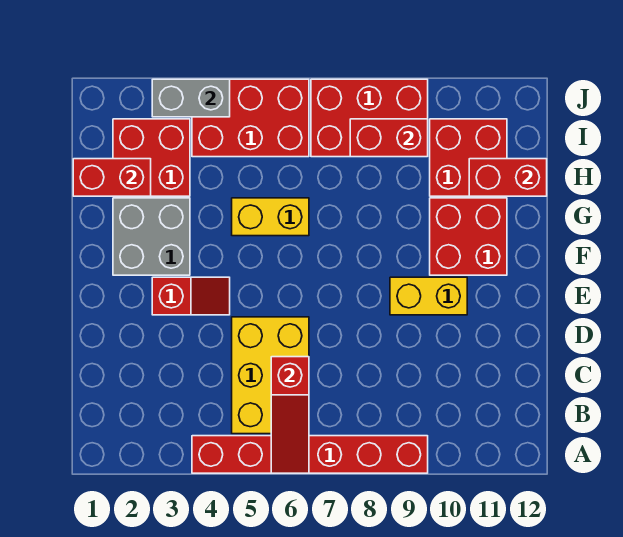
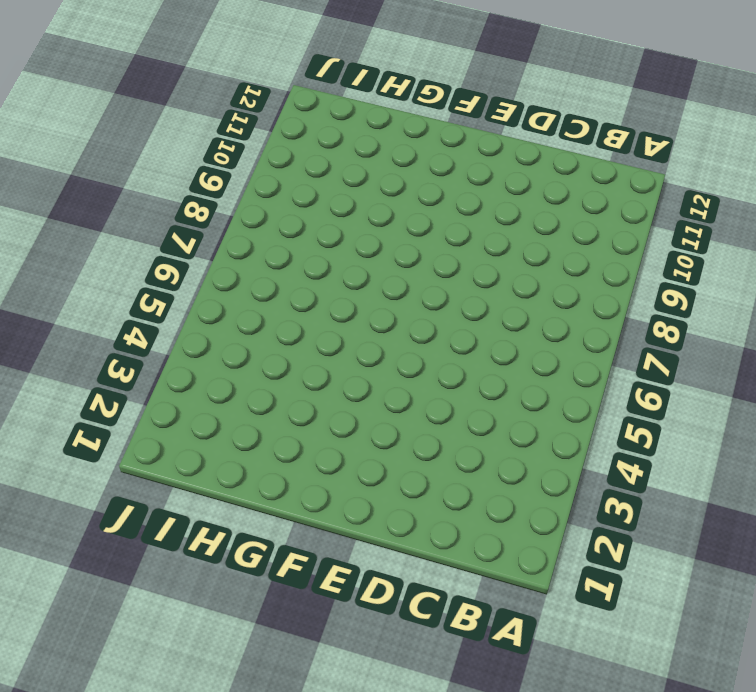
none -> red brick A4:A9 level 1
none -> yellow brick B5:D6 level 1
none -> red slope E3:E4 level 1 top 3

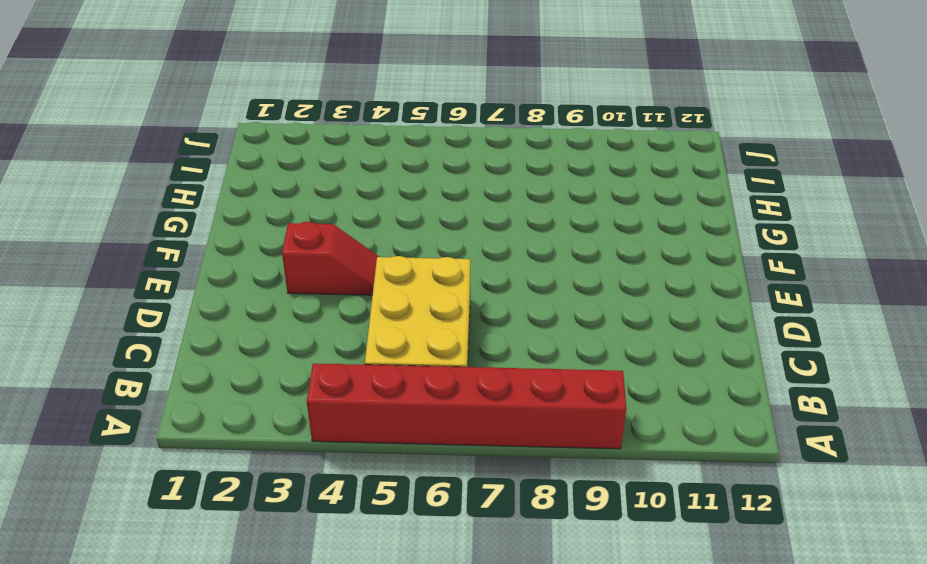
none -> yellow brick E9:E10 level 1
none -> grey brick F2:G3 level 1
none -> red brick F10:G11 level 1

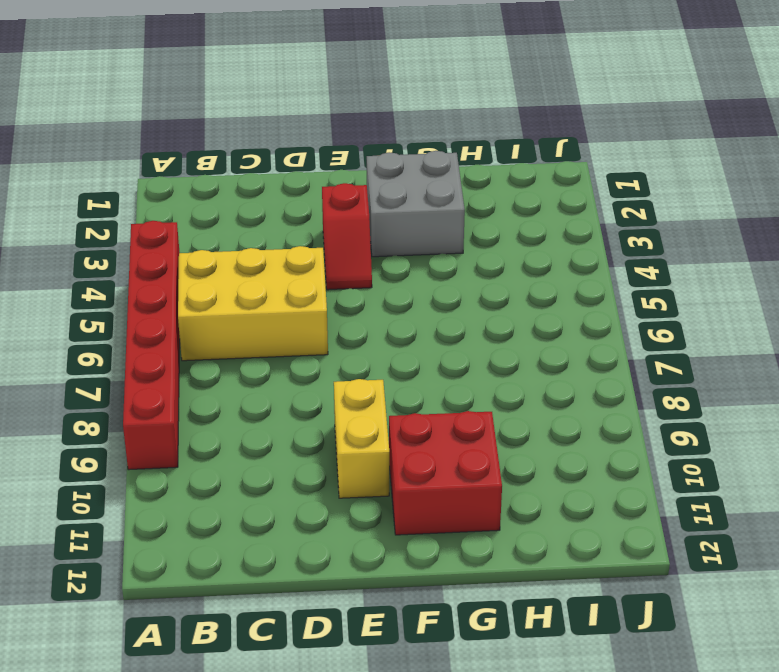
none -> yellow brick G5:G6 level 1
none -> red brick H2:I3 level 1
none -> red brick H10:I11 level 1

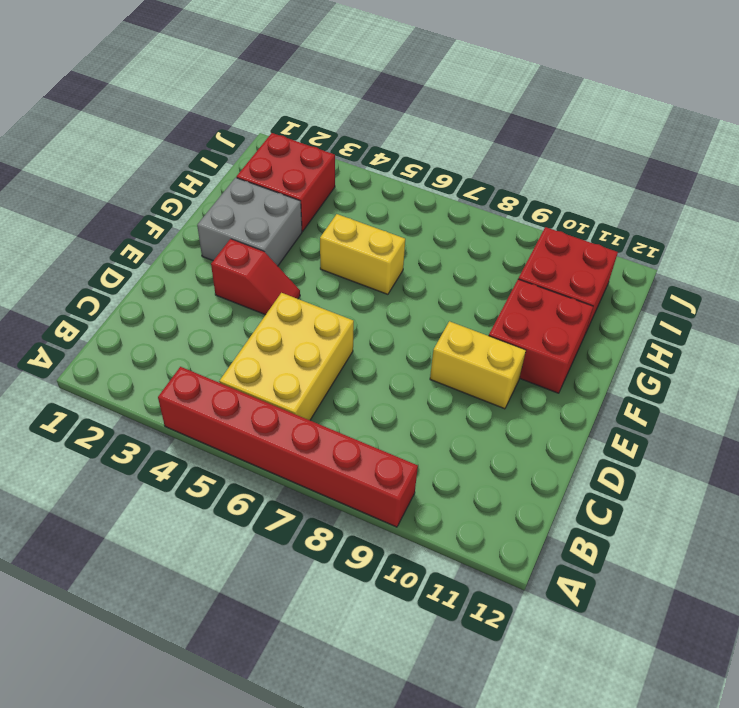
none -> red brick I4:J6 level 1
none -> red brick I7:J9 level 1
none -> red slope A6:C6 level 2 top C

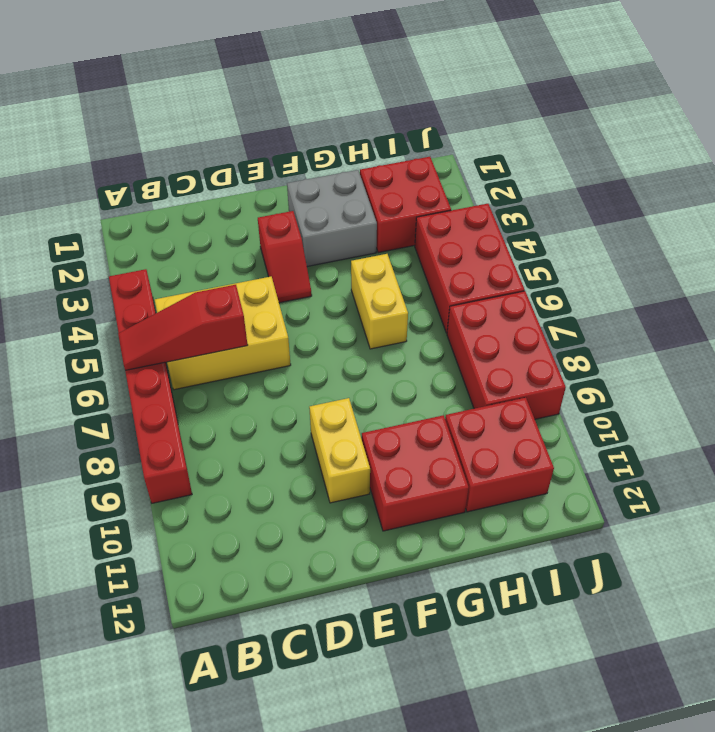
none -> red brick H1:H2 level 2
none -> red brick H11:H12 level 2
none -> red brick I8:I9 level 2

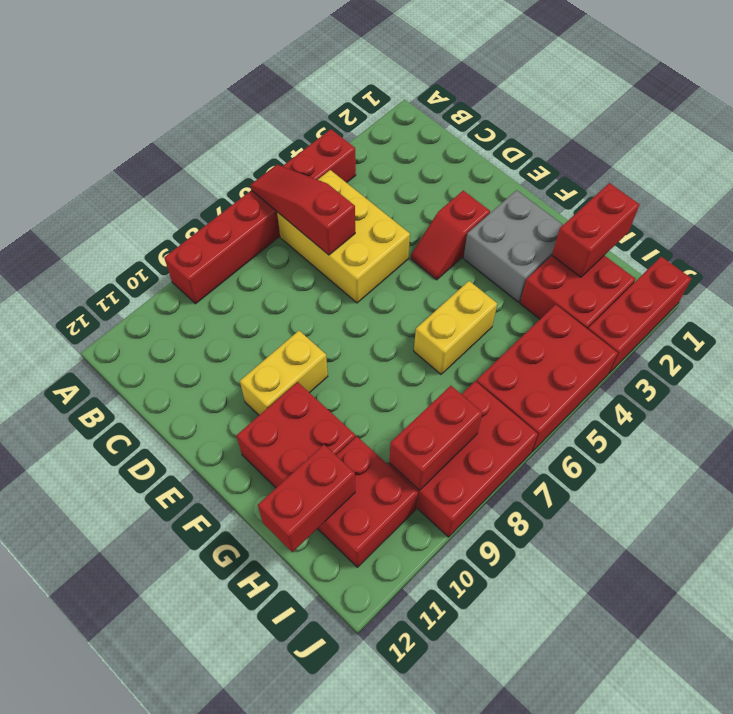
red brick J1:J3 level 1 -> none
none -> grey brick J3:J4 level 2

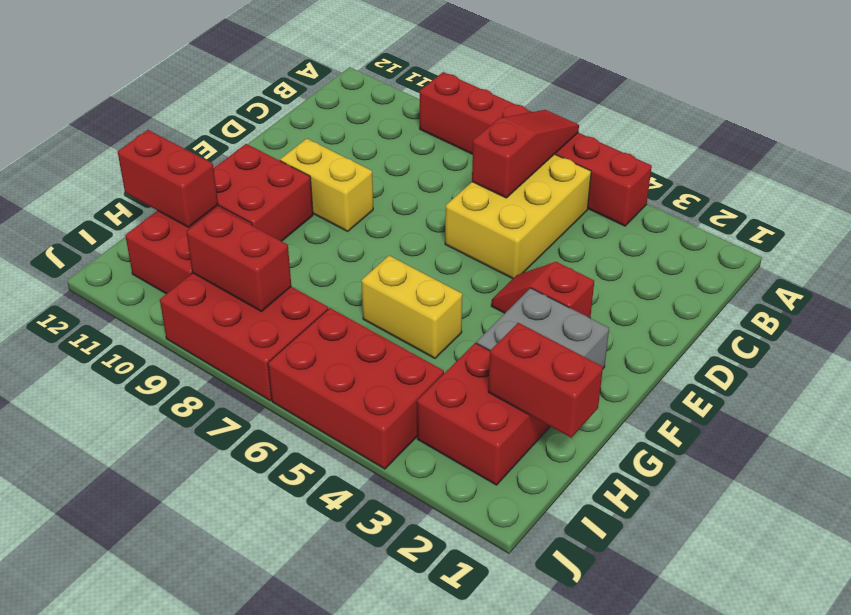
none -> grey brick J3:J4 level 2

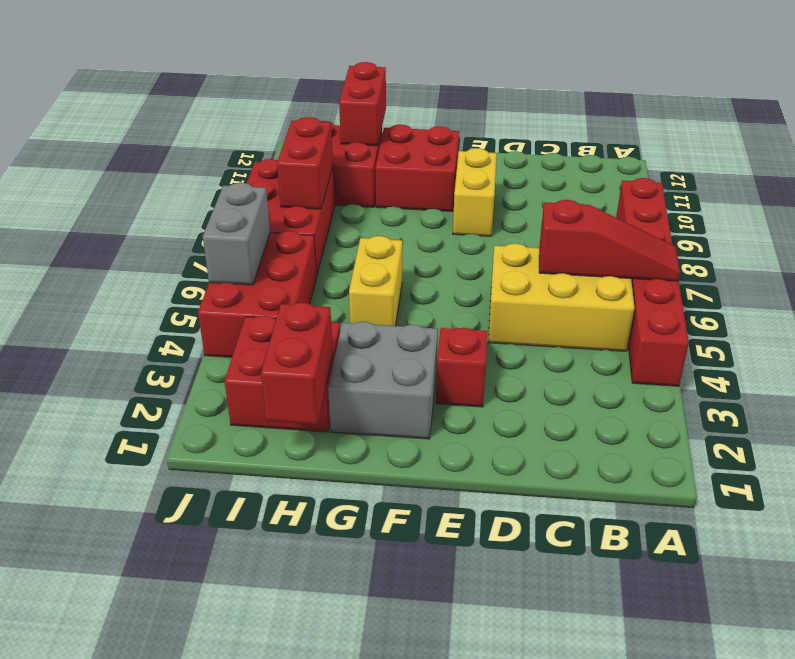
grey brick J5:J6 level 2 -> grey brick J3:J4 level 2

